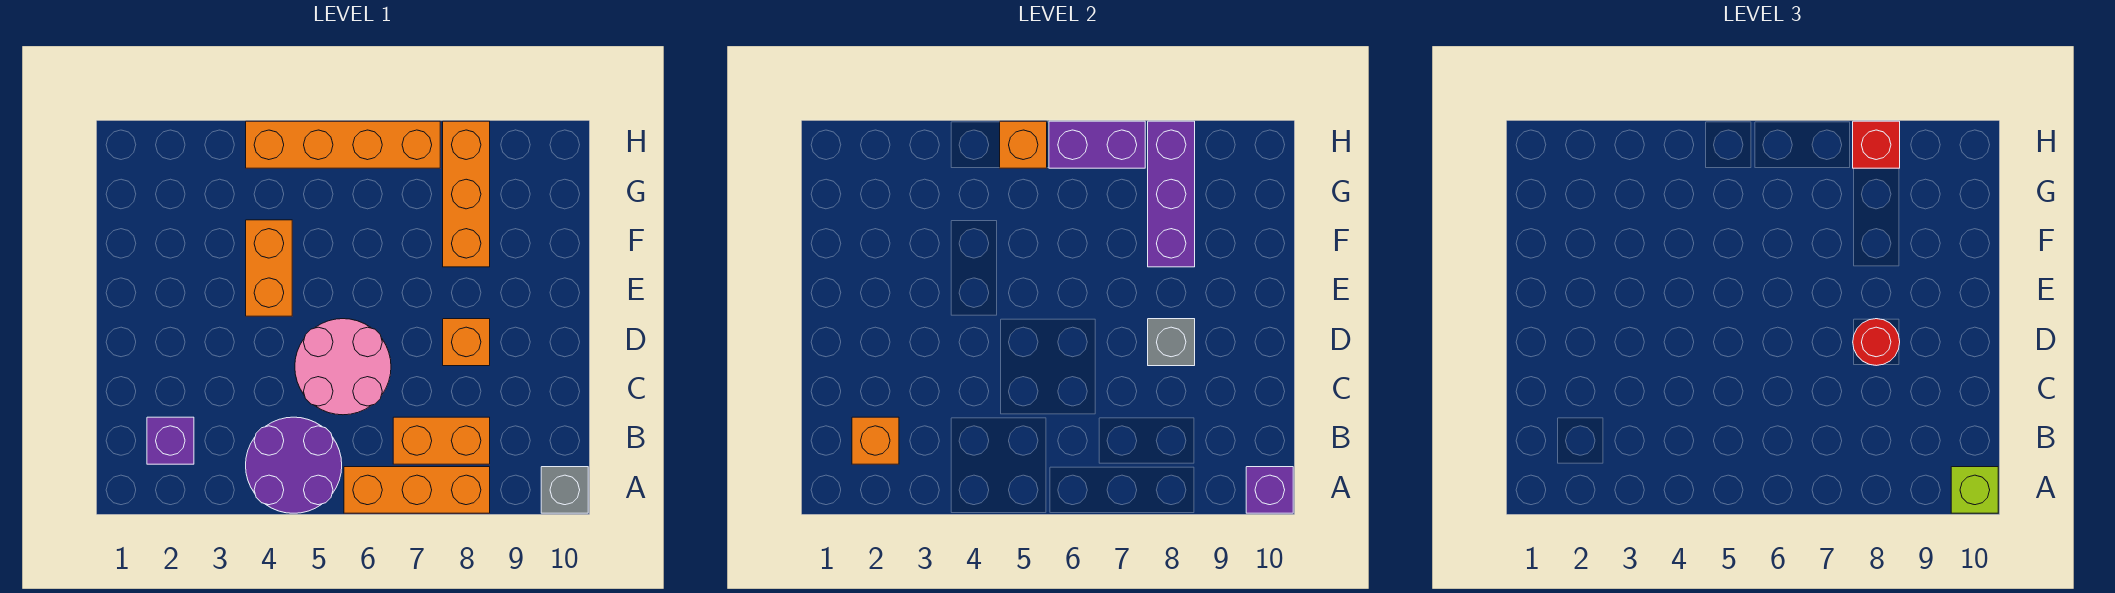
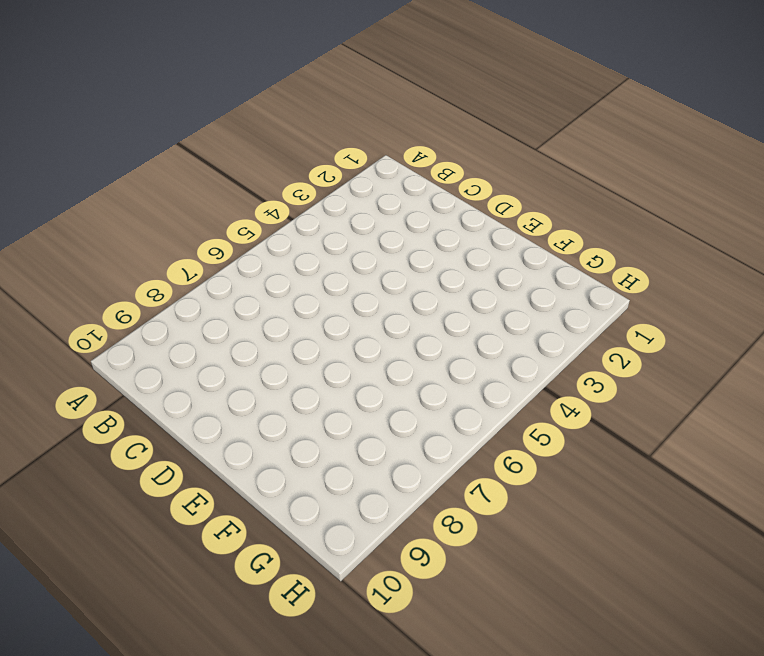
none -> purple round brick A4:B5 level 1
none -> orange brick A6:A8 level 1
none -> grey brick A10 level 1

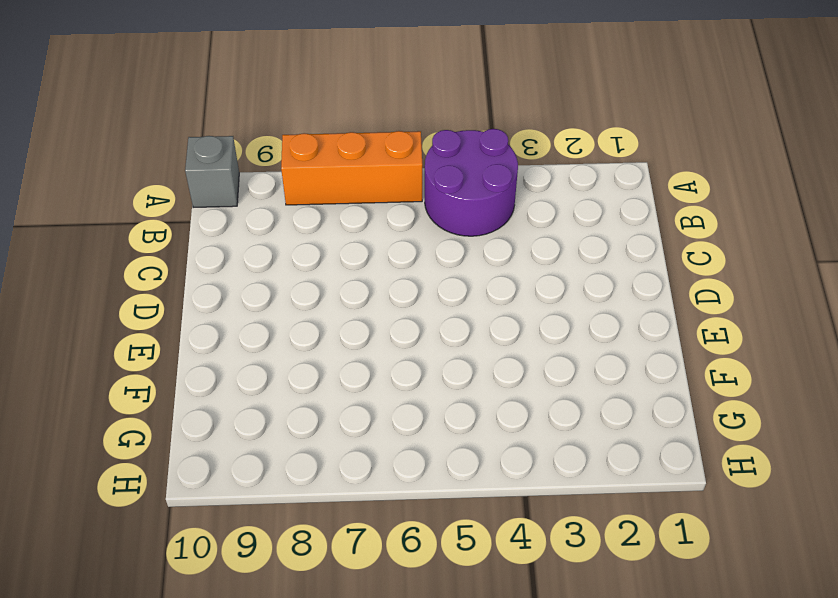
none -> purple brick B2 level 1
none -> orange brick B7:B8 level 1
none -> pink round brick C5:D6 level 1

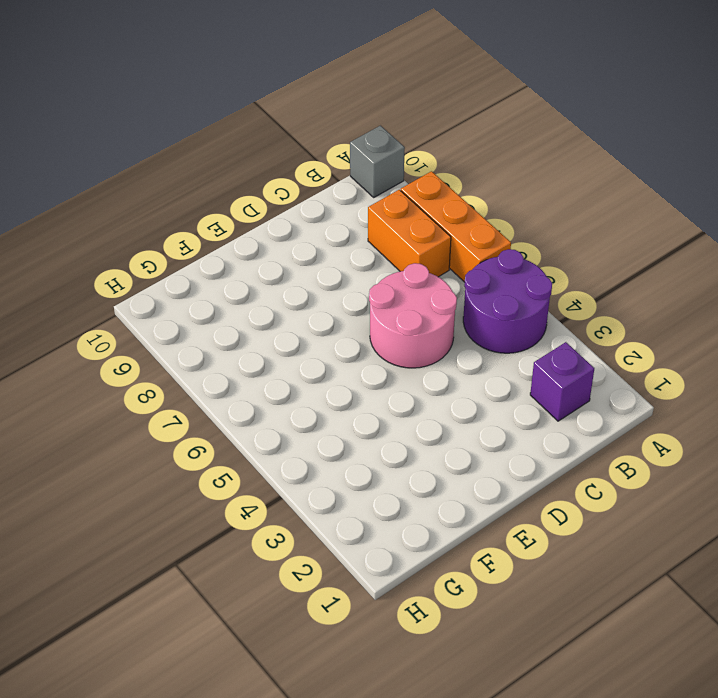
none -> orange brick D8 level 1
none -> orange brick E4:F4 level 1
none -> orange brick F8:H8 level 1

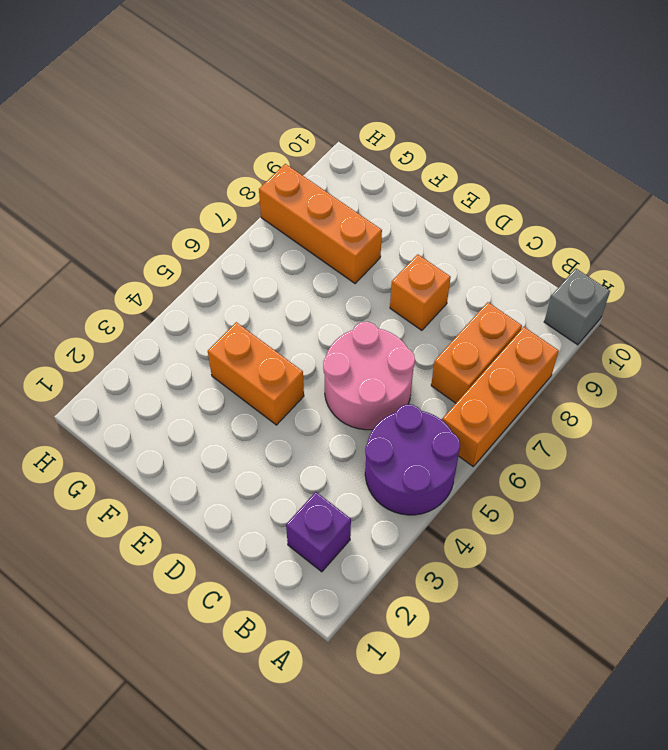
none -> orange brick H4:H7 level 1
none -> purple brick A10 level 2
none -> orange brick B2 level 2

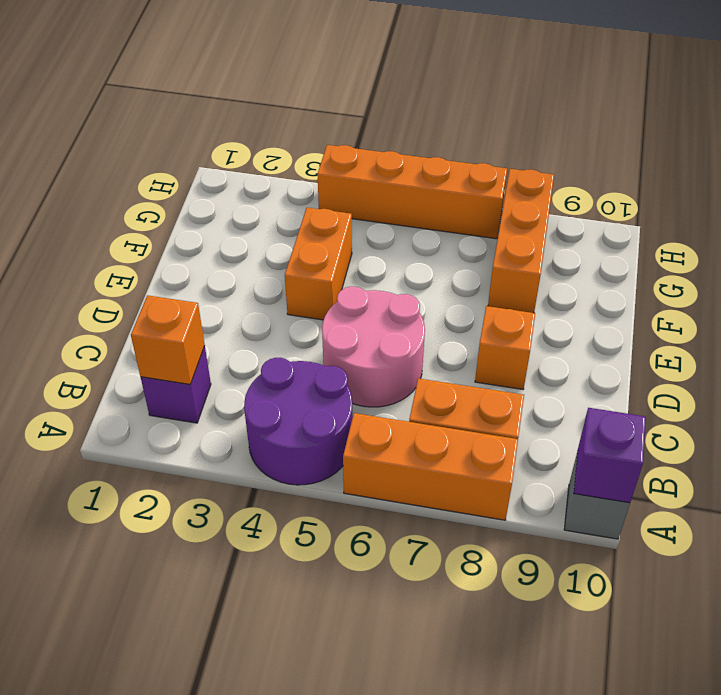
none -> grey brick D8 level 2
none -> purple brick F8:H8 level 2
none -> orange brick H5 level 2

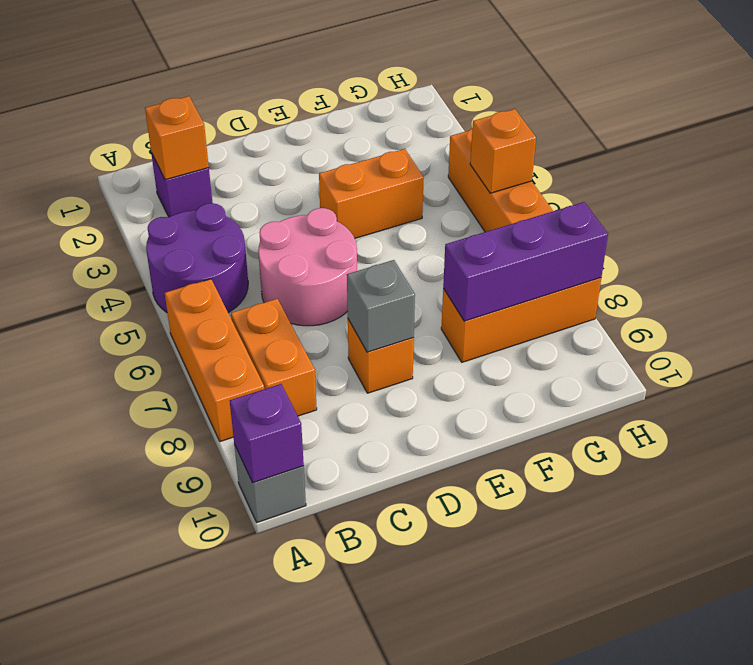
none -> purple brick H6:H7 level 2
none -> lime brick A10 level 3
none -> red round brick D8 level 3

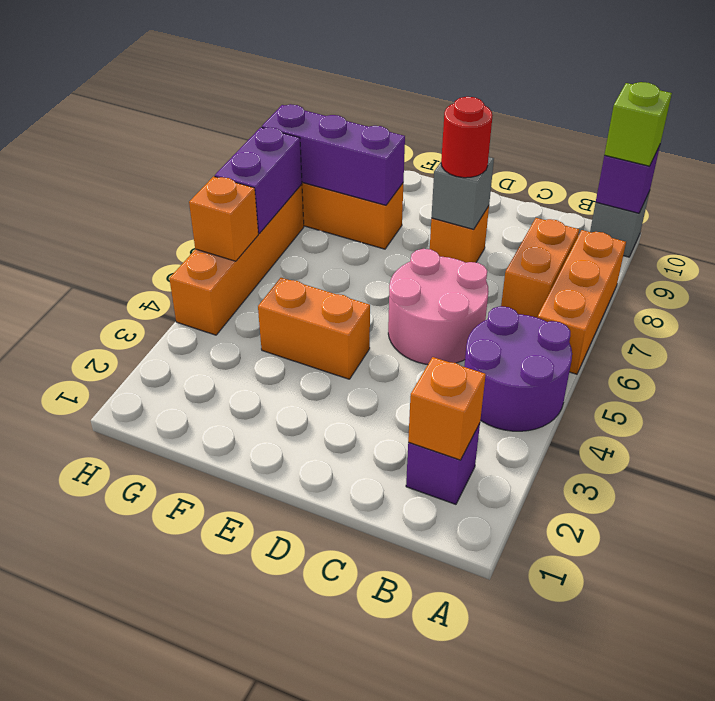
none -> red brick H8 level 3

